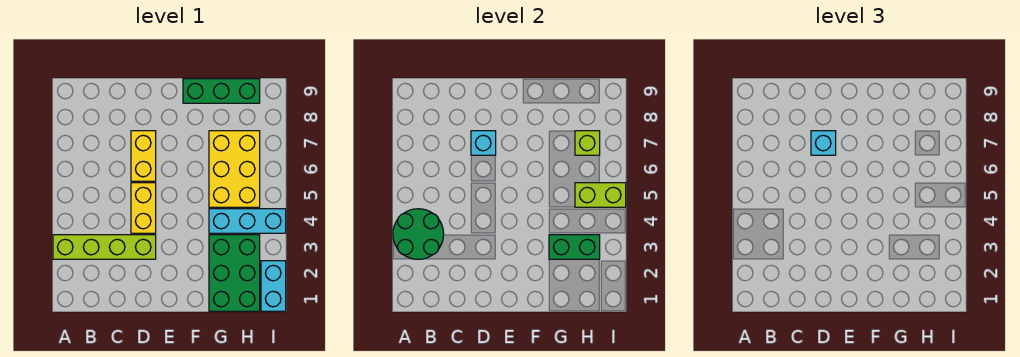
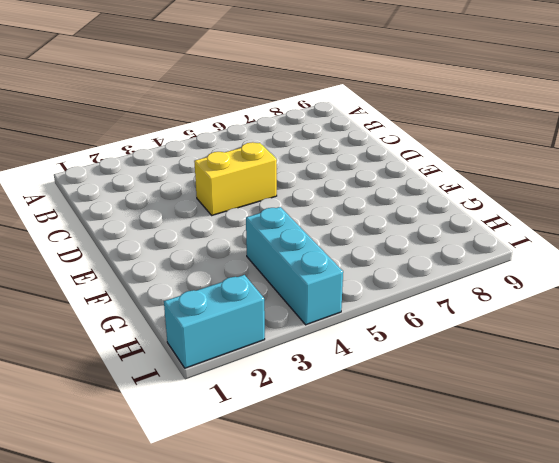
none -> lime brick A3:D3 level 1
none -> yellow brick D6:D7 level 1
none -> green brick F9:H9 level 1

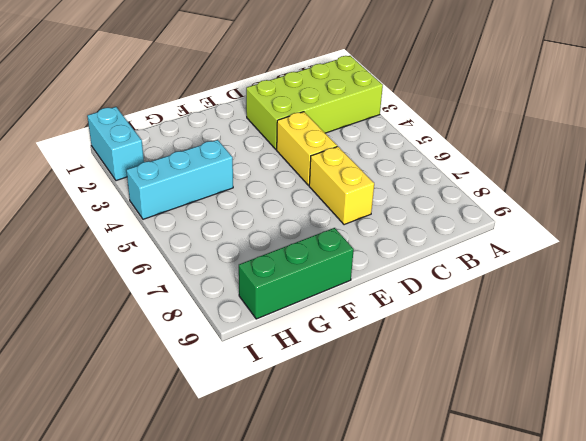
lime brick A2:D3 level 1 -> lime brick A3:D3 level 1
none -> green brick G1:H3 level 1
none -> yellow brick G5:H7 level 1
none -> green round brick A3:B4 level 2

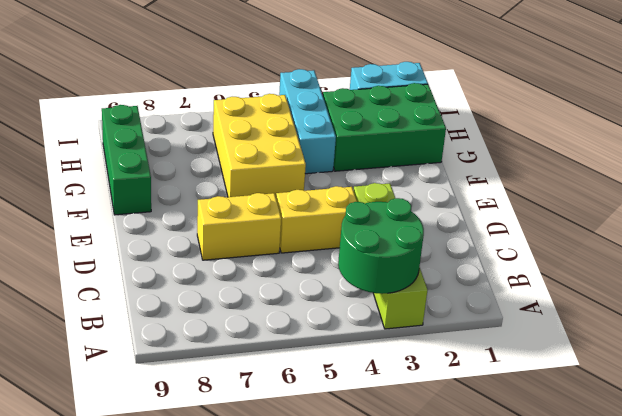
yellow brick F5:H6 level 1 -> yellow brick G5:H7 level 1
none -> cyan brick D7 level 2
none -> green brick G3:H3 level 2
none -> lime brick H5:I5 level 2

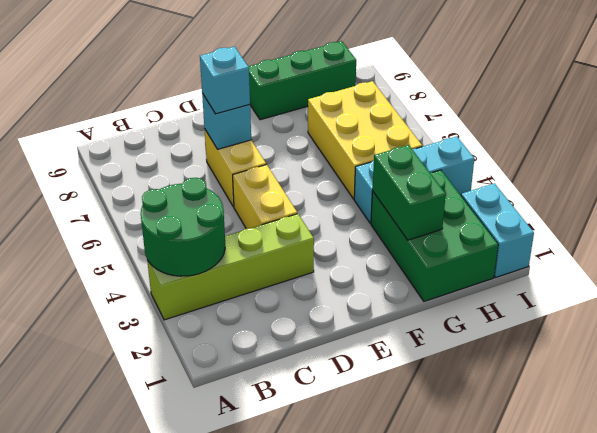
green brick G2:G3 level 2 -> green brick G3:H3 level 2
none -> lime brick H5:I5 level 2
none -> lime brick H7 level 2

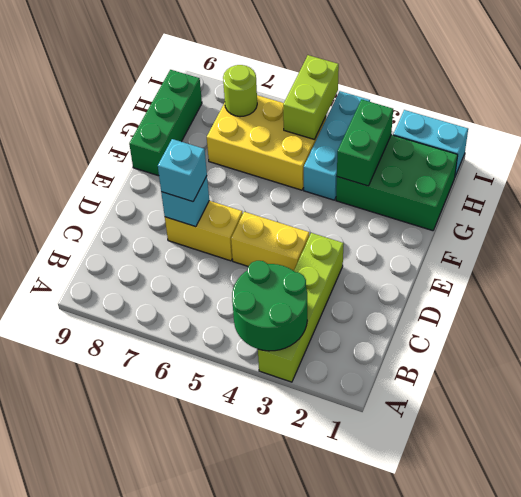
lime round brick H7 level 2 -> lime brick H7 level 2

